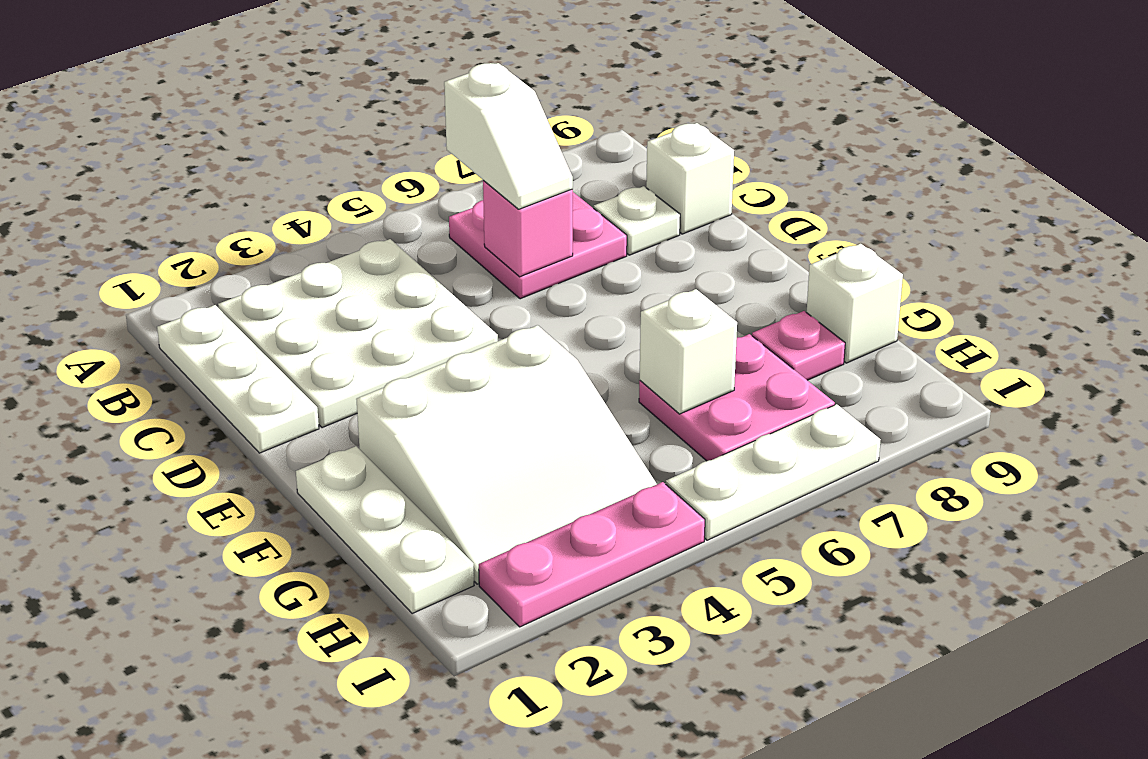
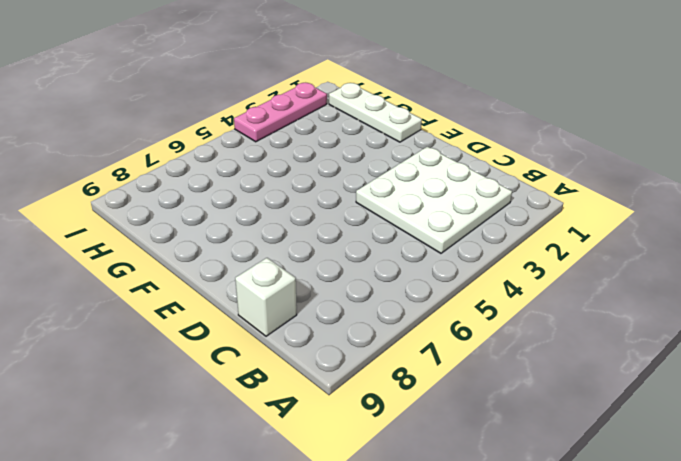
none -> white plate B1:D1 level 1
none -> pink plate B6:C7 level 1
none -> white plate C8 level 1

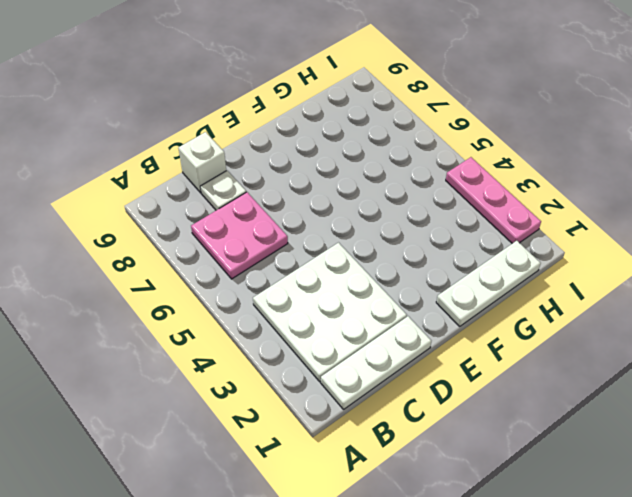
none -> white slope F2:H4 level 1 top F
none -> pink plate G6:H7 level 1
none -> pink plate G8 level 1

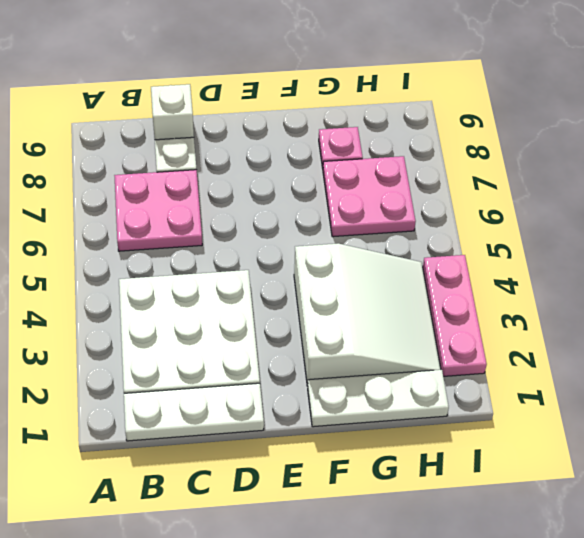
none -> white brick G9 level 1
none -> white plate I5:I7 level 1
none -> pink brick C6 level 2

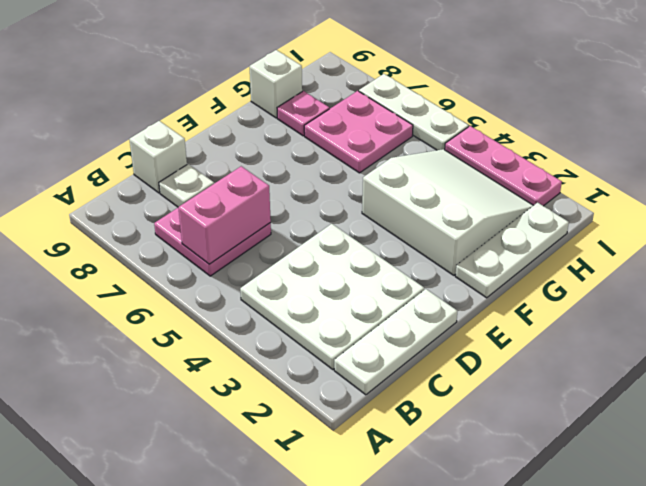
pink brick B6:C6 level 2 -> pink brick C6 level 2
none -> white brick G6 level 2
none -> white slope B6:C6 level 3 top B

